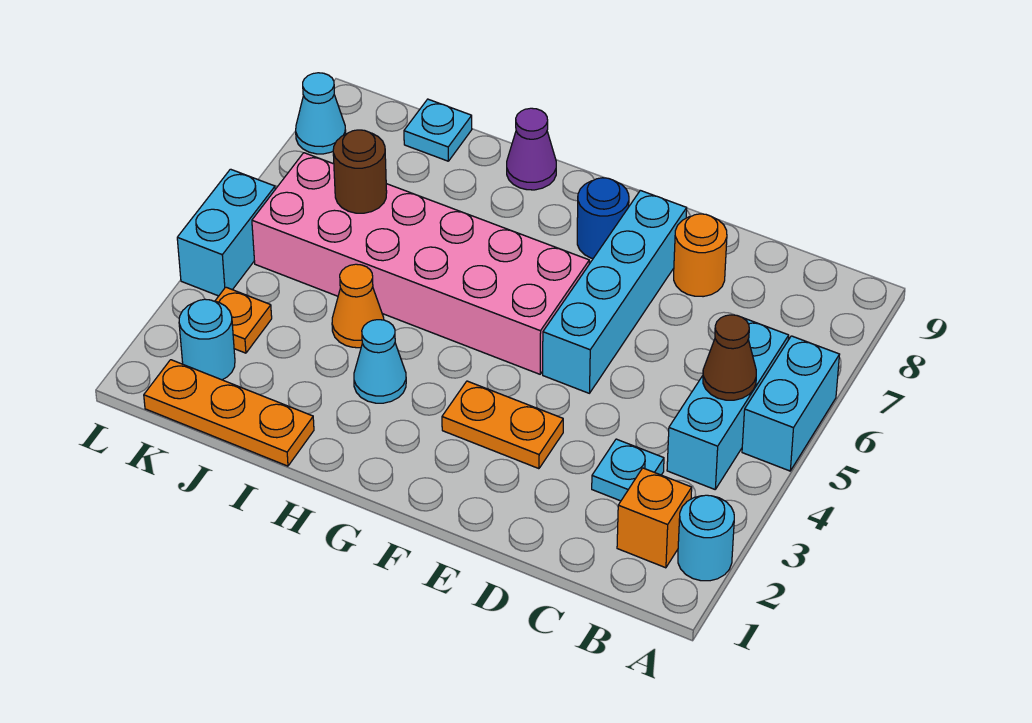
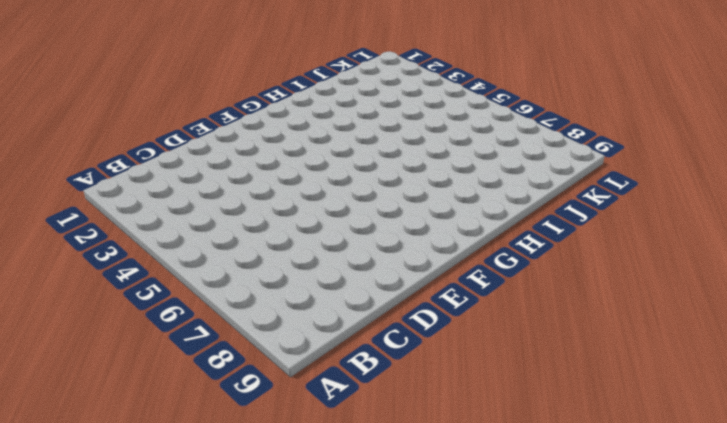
none -> cyan round brick A2 level 1
none -> cyan brick A5:A6 level 1
none -> orange brick B2 level 1

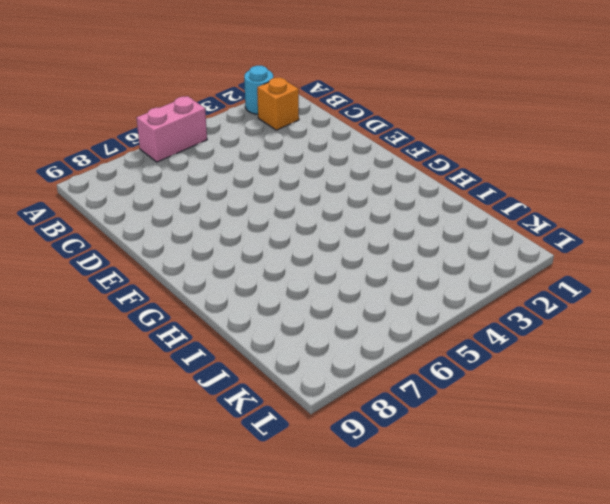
pink brick A5:A6 level 1 -> cyan brick A5:A6 level 1
none -> cyan brick B4:B6 level 1
none -> cyan plate C3 level 1
none -> orange round brick D8 level 1

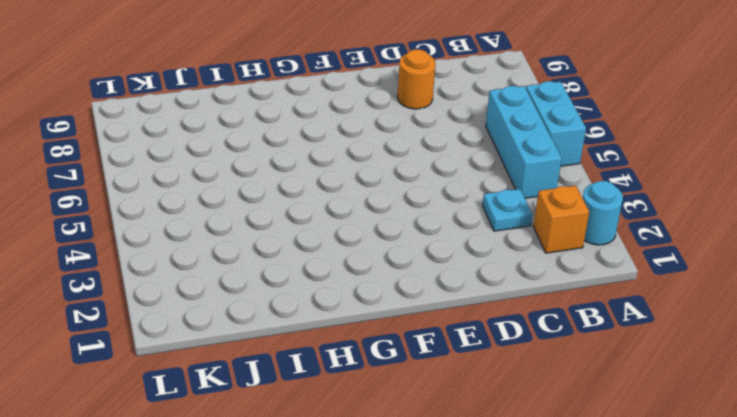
none -> orange plate E3:F3 level 1
none -> cyan brick E5:E8 level 1
none -> pink brick F5:K6 level 1

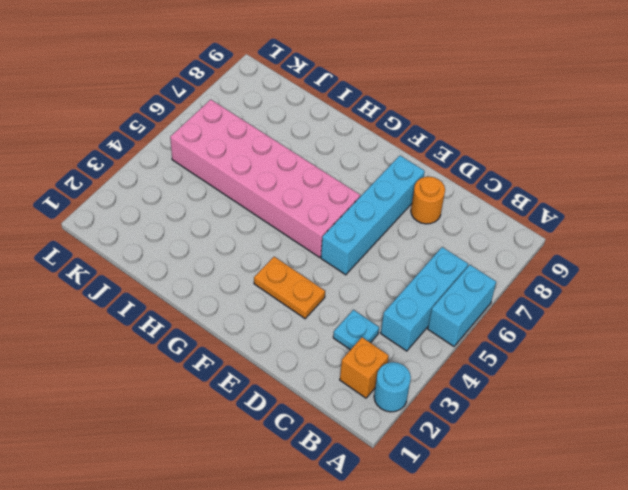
none -> blue round brick F8 level 1
none -> cyan cone H3 level 1
none -> purple cone H9 level 1

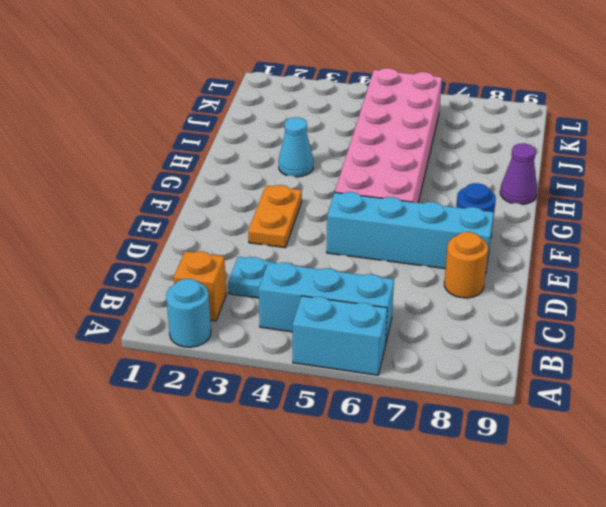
none -> orange plate I1:K1 level 1
none -> orange cone I4 level 1
none -> cyan plate J9 level 1

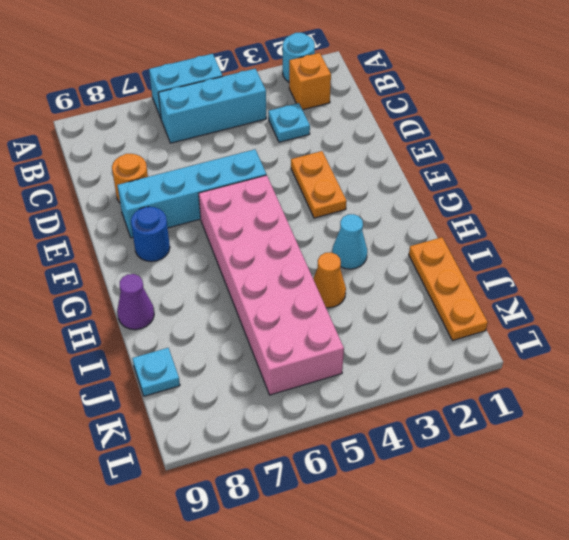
none -> cyan round brick K2 level 1
none -> orange plate K3 level 1
none -> cyan brick L4:L5 level 1

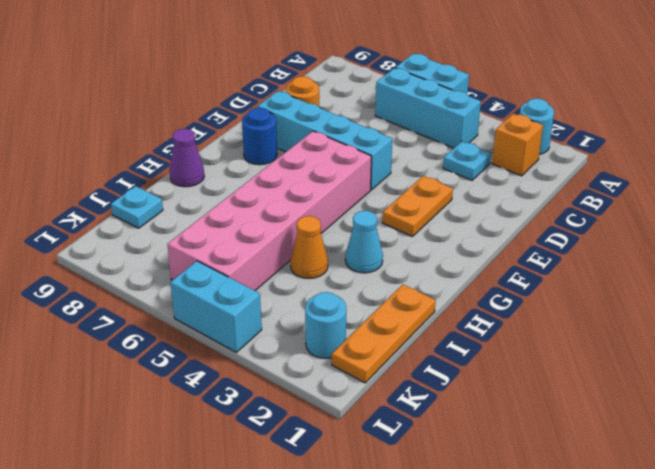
none -> orange plate K3 level 1
none -> cyan cone L8 level 1
none -> brown cone B5 level 2

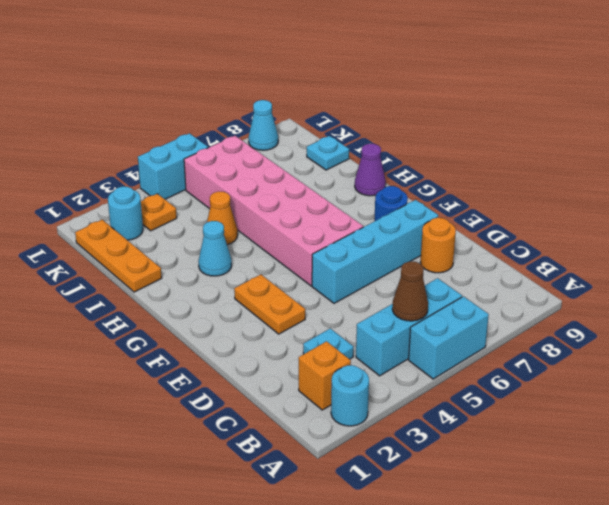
none -> brown round brick J6 level 2

